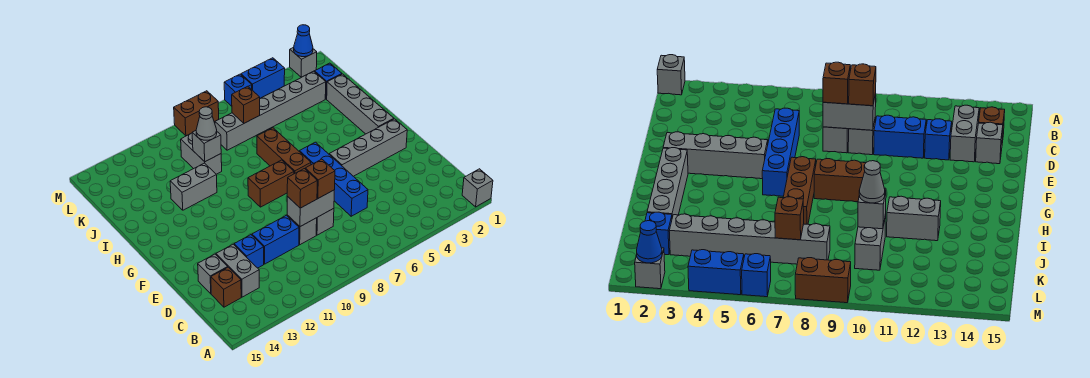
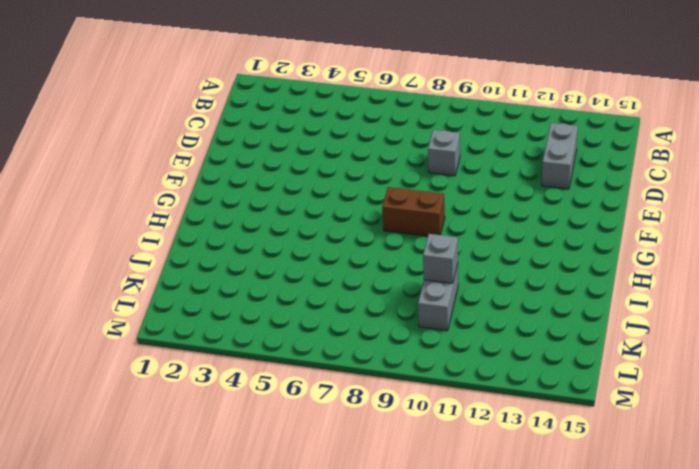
none -> grey brick A1 level 1
none -> brown brick C14 level 1
none -> blue brick D6:G6 level 1

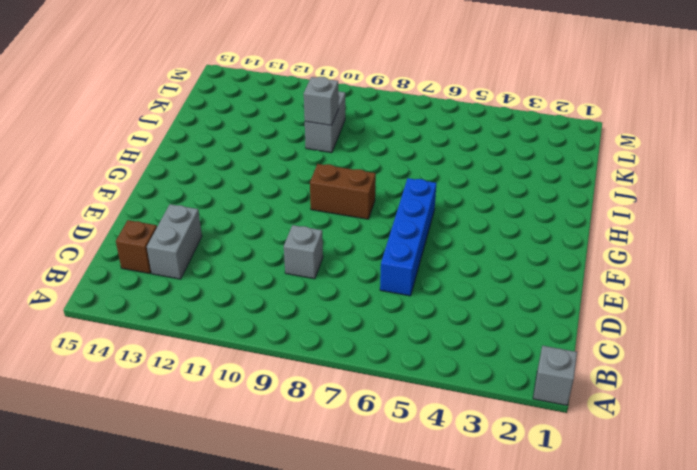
none -> grey brick D8 level 1
none -> blue brick D10:D11 level 1
none -> blue brick D12 level 1

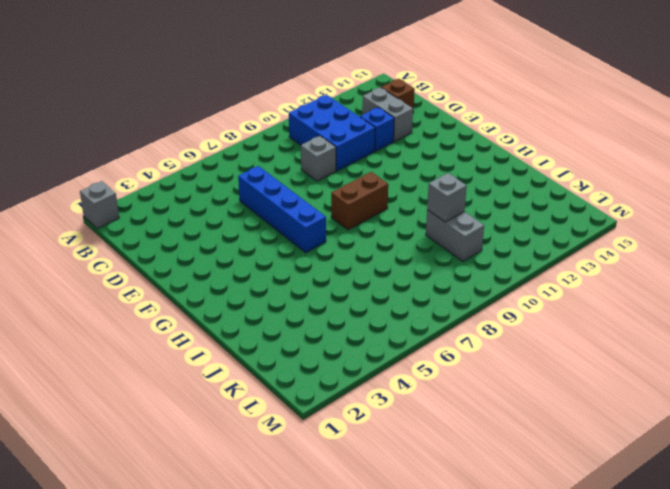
blue brick B10:D11 level 1 -> blue brick D10:D11 level 1
none -> grey brick D8 level 1
none -> grey brick D14 level 1
none -> grey brick F2:F5 level 1

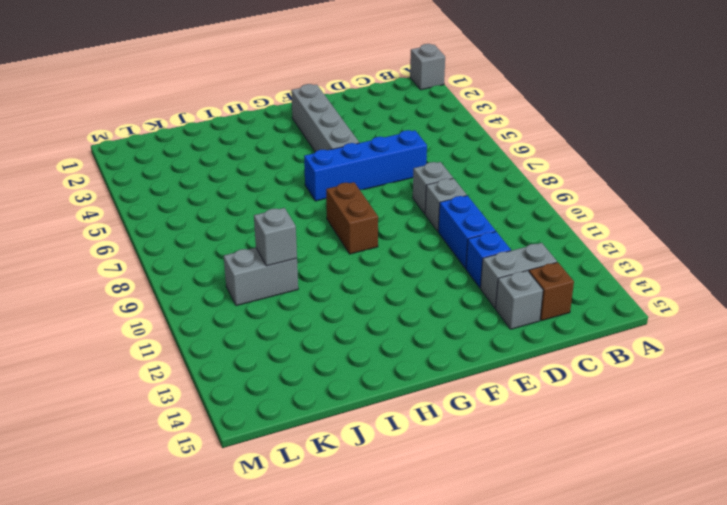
none -> grey brick G2:J2 level 1
none -> brown brick G7:I7 level 1
none -> grey brick I11:I12 level 1

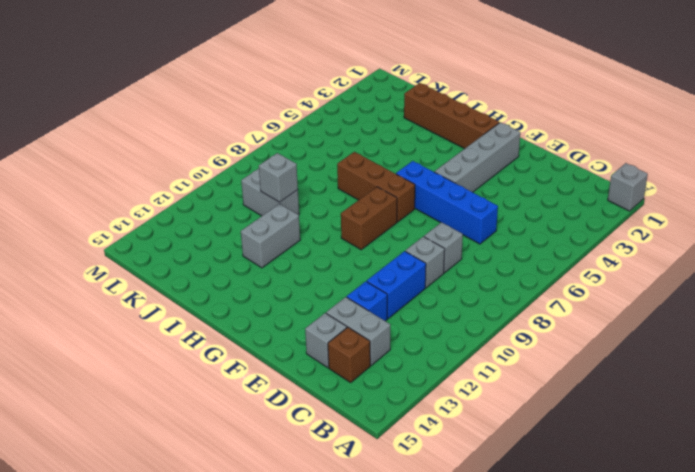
brown brick G2:J2 level 1 -> grey brick G2:J2 level 1
none -> blue brick K2 level 1
none -> grey brick K3:K8 level 1
none -> grey brick M2 level 1

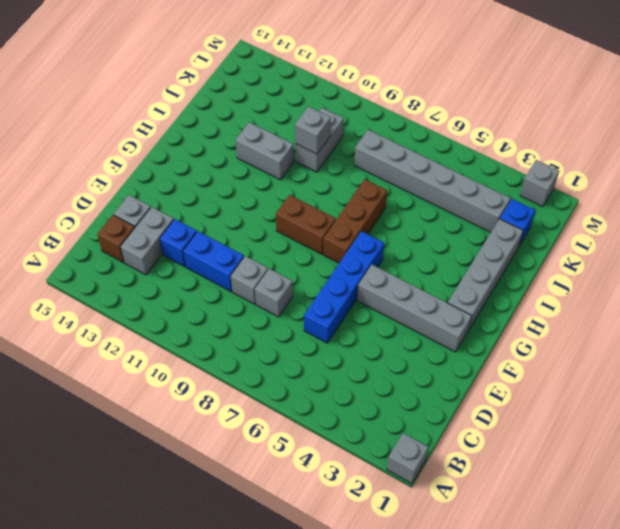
none -> blue brick M4:M5 level 1
none -> blue brick M6 level 1
none -> brown brick M8:M9 level 1

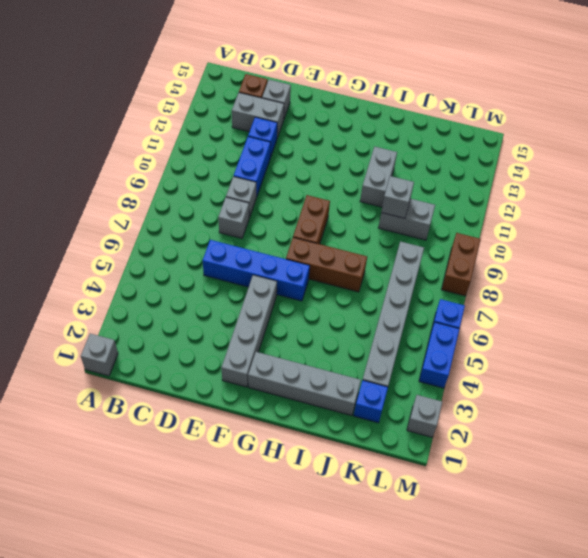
none -> grey brick D8:D9 level 2
none -> brown brick K7 level 2
none -> blue cone M2 level 2

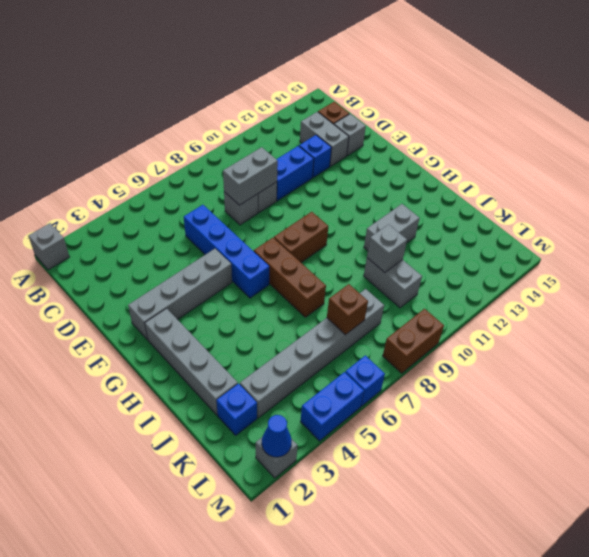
none -> brown brick D8 level 3
none -> brown brick D9 level 3
none -> grey cone J10 level 3

